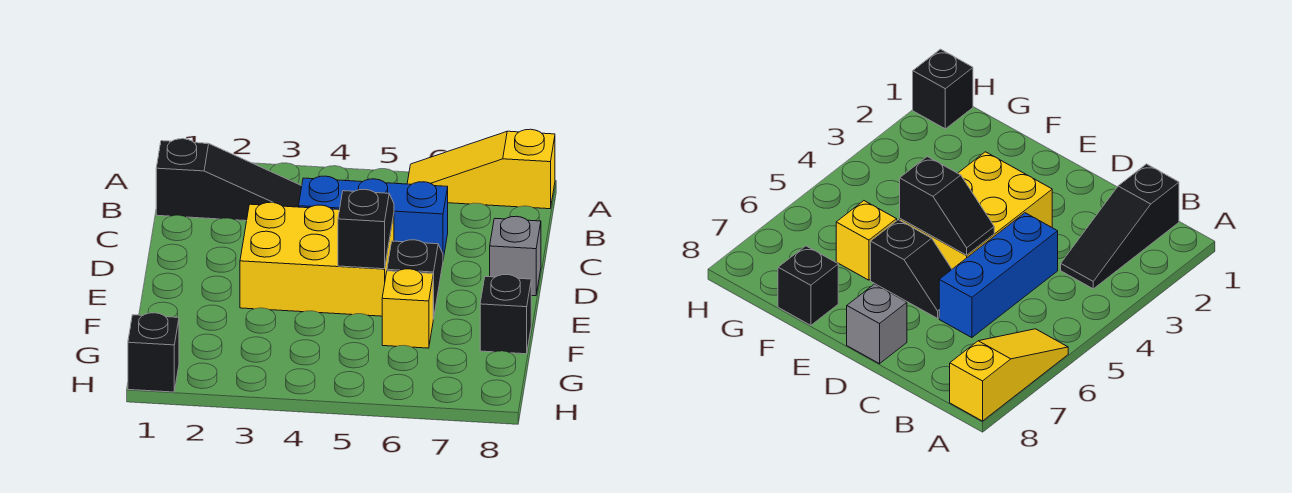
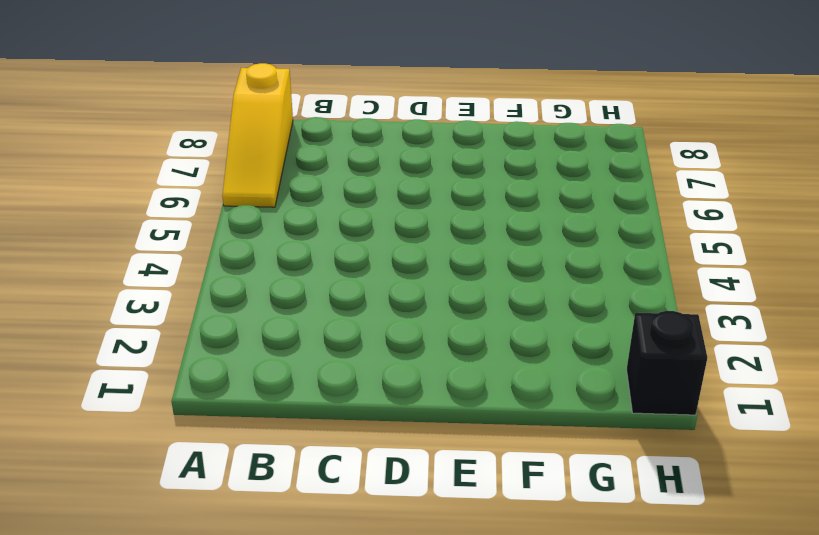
none -> black slope B1:B3 level 1 top 1
none -> blue brick C4:C6 level 1

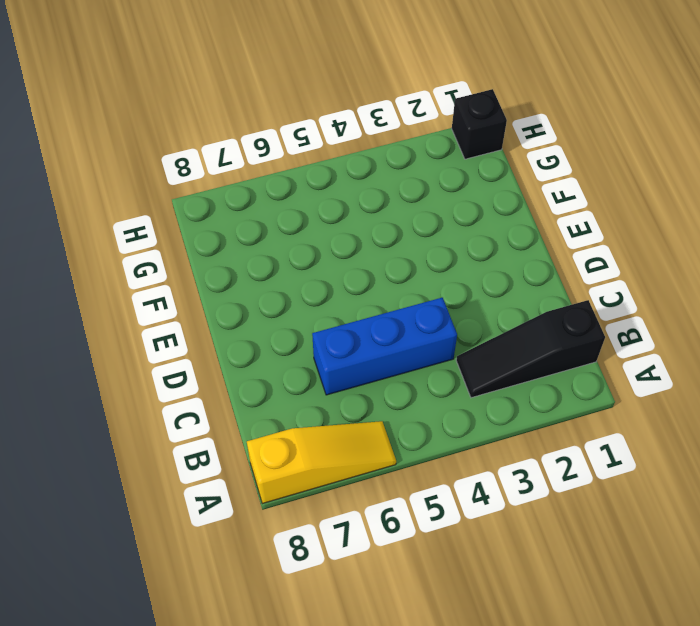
none -> yellow brick D3:E5 level 1
none -> black slope D6:E6 level 1 top E

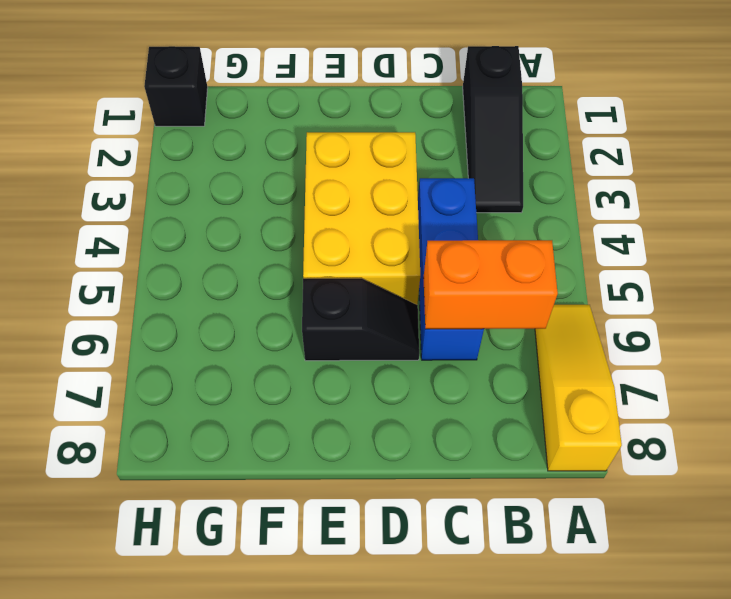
orange brick B6:C6 level 2 -> none
none -> grey brick D8 level 1
none -> yellow brick F6 level 1

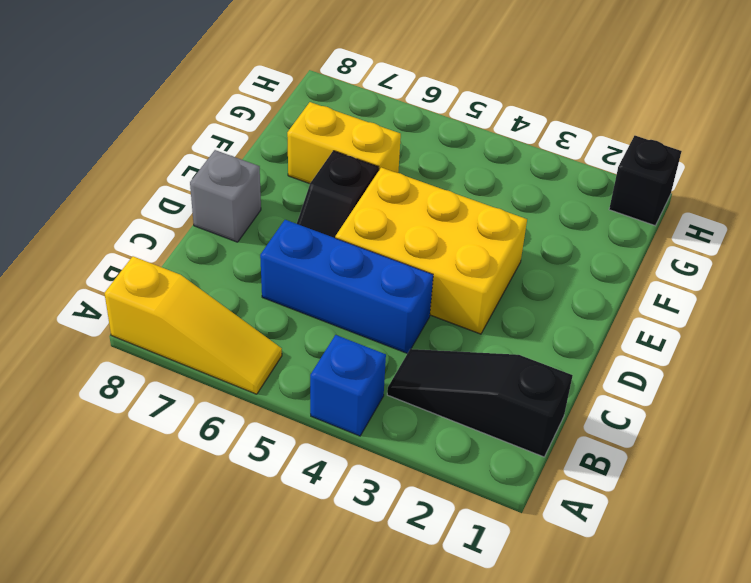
blue brick A4 level 1 -> none
yellow brick F6:F7 level 1 -> yellow brick F6 level 1
none -> black brick F8 level 1
none -> black slope D5:E5 level 2 top E

